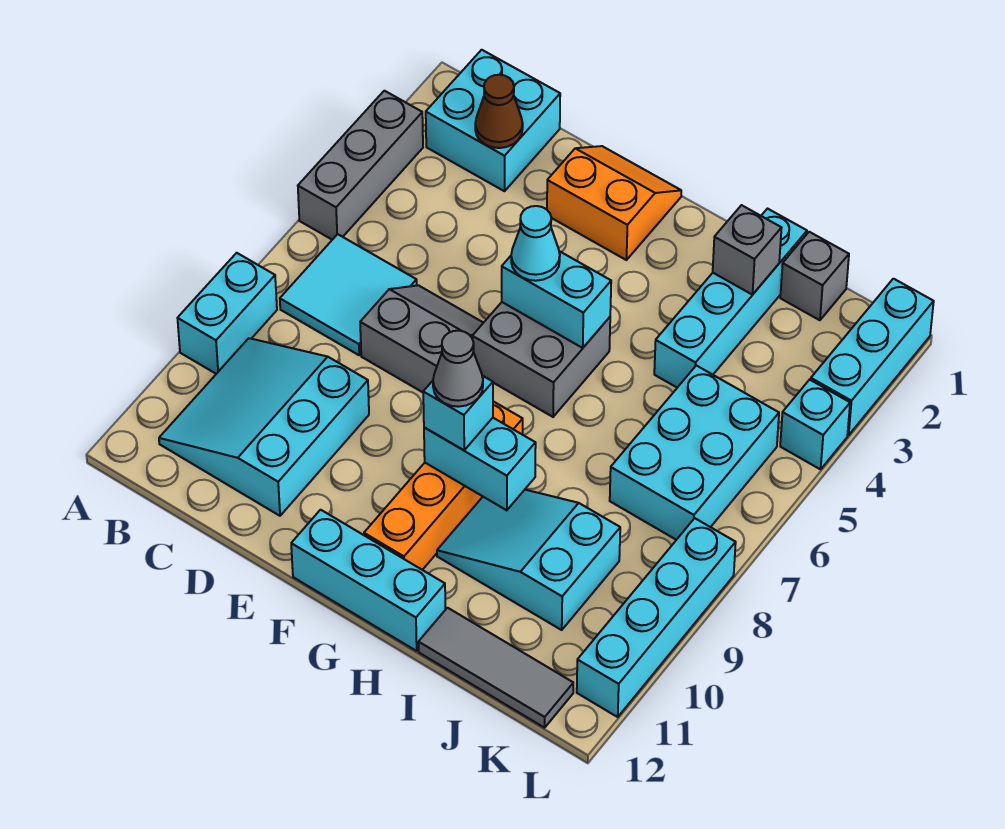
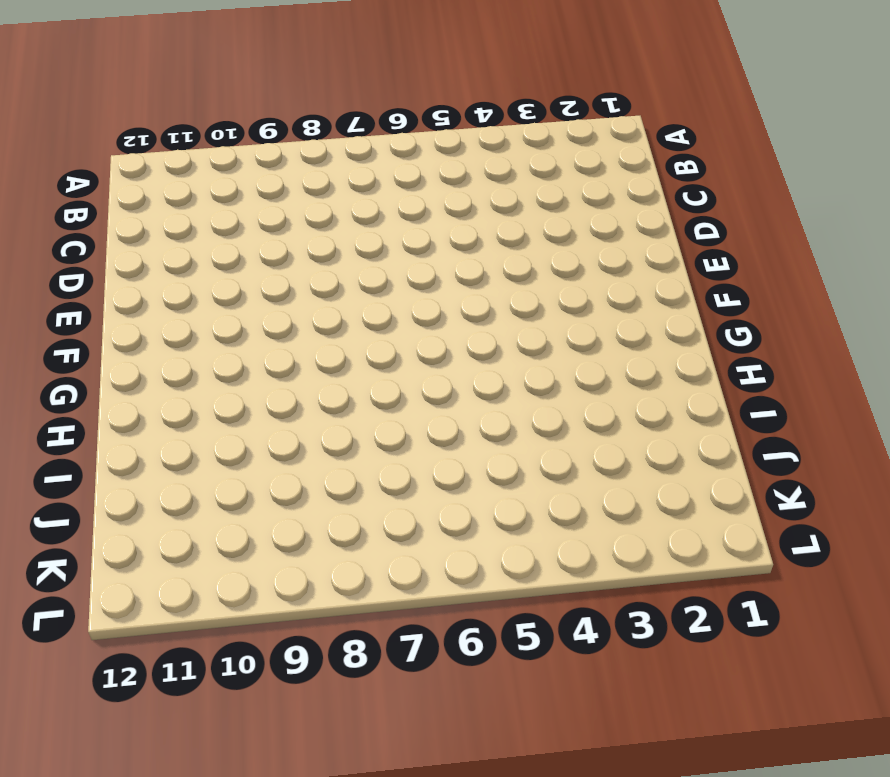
none -> grey brick A3:A5 level 1
none -> cyan brick A8:A9 level 1
none -> cyan brick B1:C2 level 1

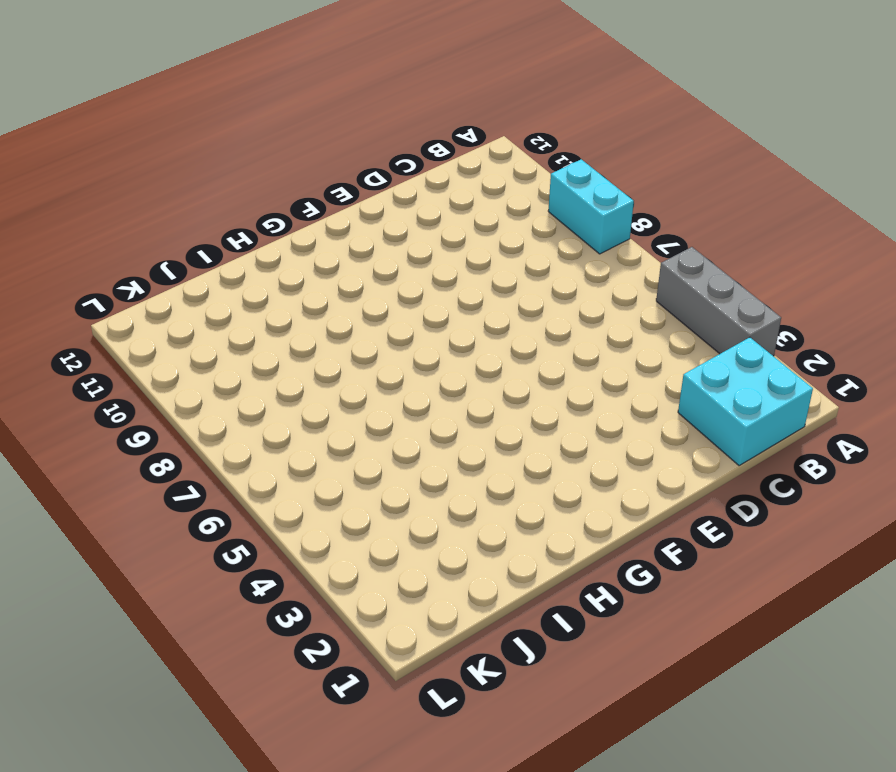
none -> cyan tile B6:C7 level 1
none -> cyan slope B9:D11 level 1 top D
none -> grey slope D6:E7 level 1 top 7

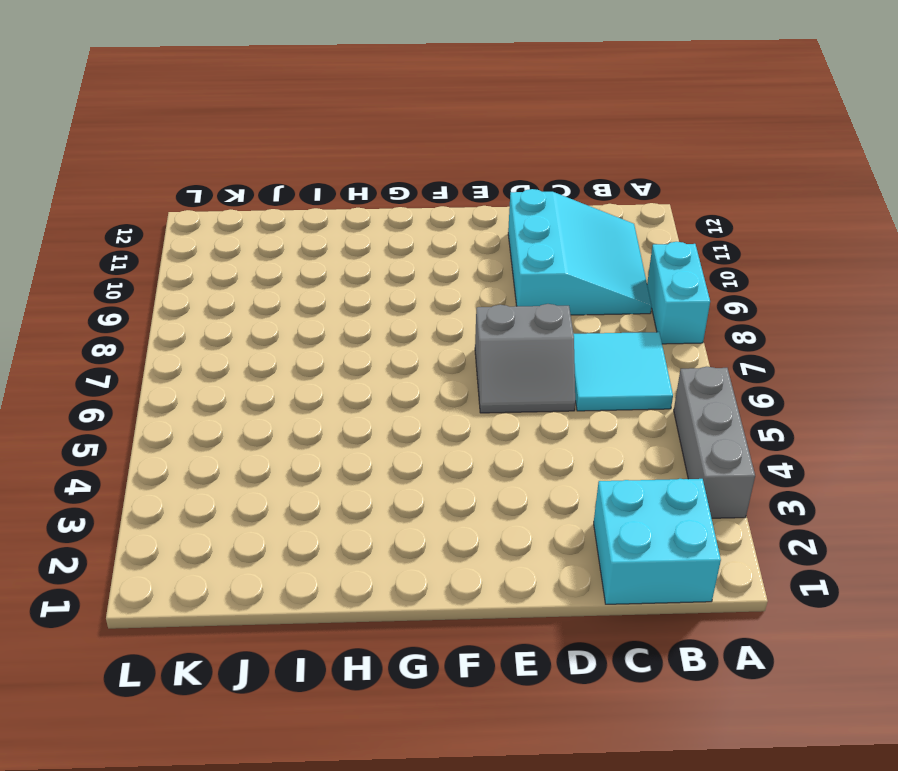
none -> orange slope E1:F2 level 1 top 2
none -> grey brick F5:G6 level 1
none -> cyan brick F12:H12 level 1

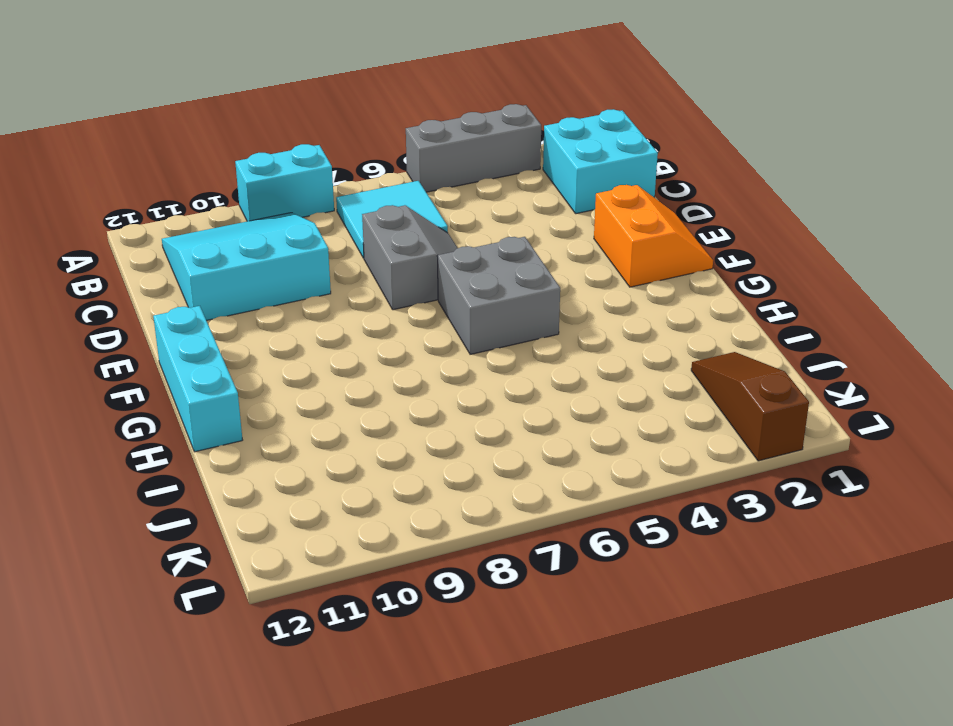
brown slope J2:L2 level 1 top L -> cyan brick L1:L3 level 1
none -> orange brick G8:G11 level 1
none -> cyan slope H9:J10 level 1 top J
none -> cyan brick I1:I4 level 1

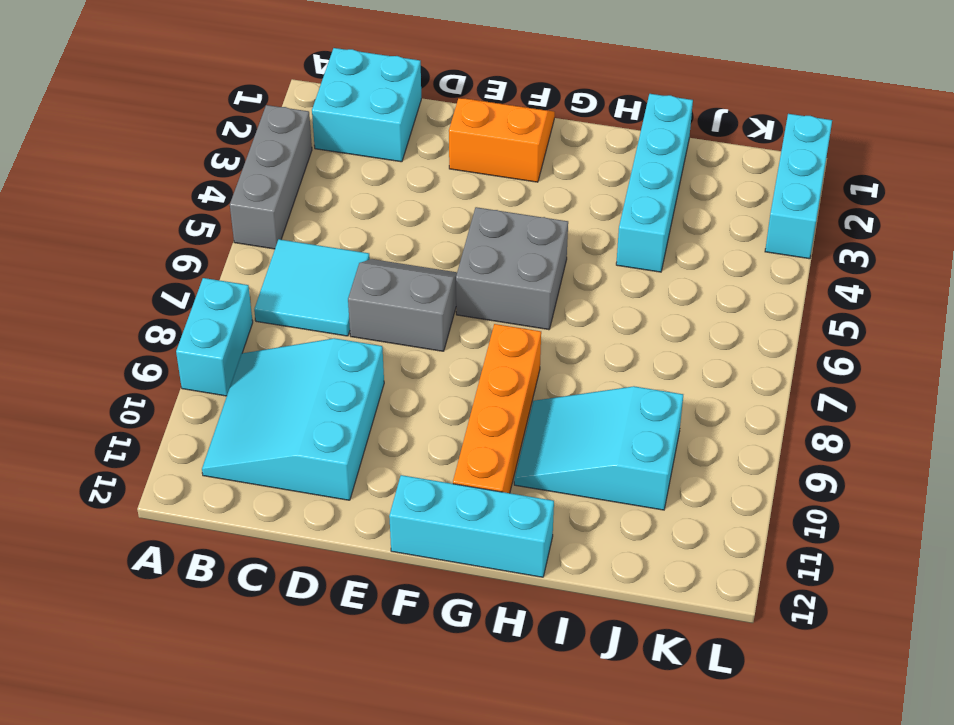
none -> grey tile I12:K12 level 1
none -> grey brick J1 level 1
none -> cyan brick J5:K7 level 1

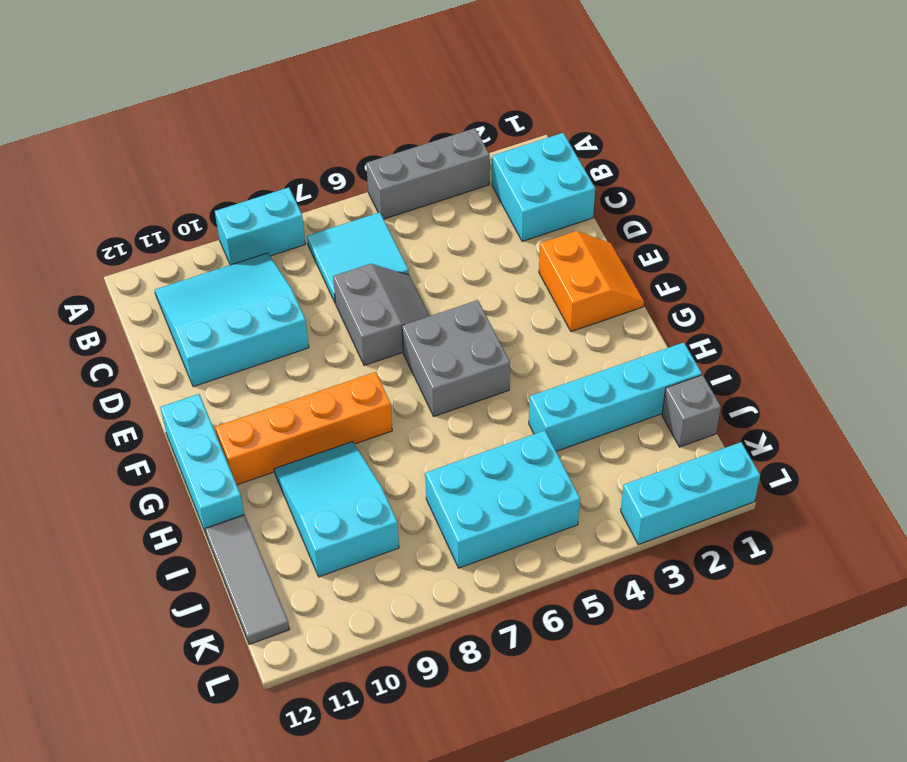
none -> cyan brick L4 level 1
none -> cyan brick L8:L11 level 1
none -> brown cone C2 level 2

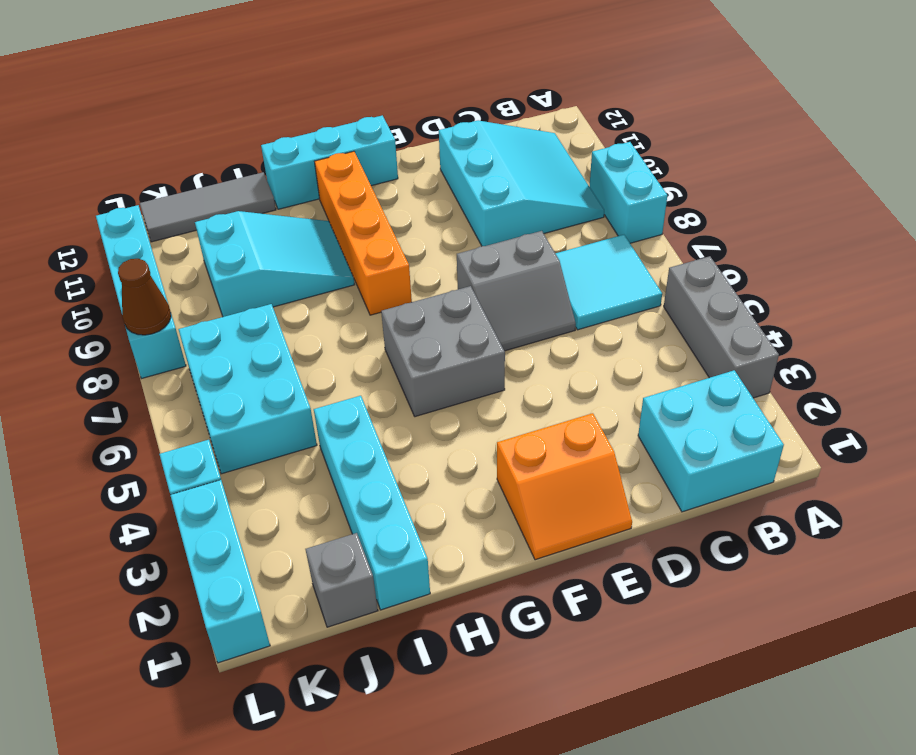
brown cone L8 level 2 -> brown cone C2 level 2
none -> cyan brick F5:G5 level 2
none -> cyan brick G9:H9 level 2
none -> grey brick I2 level 2

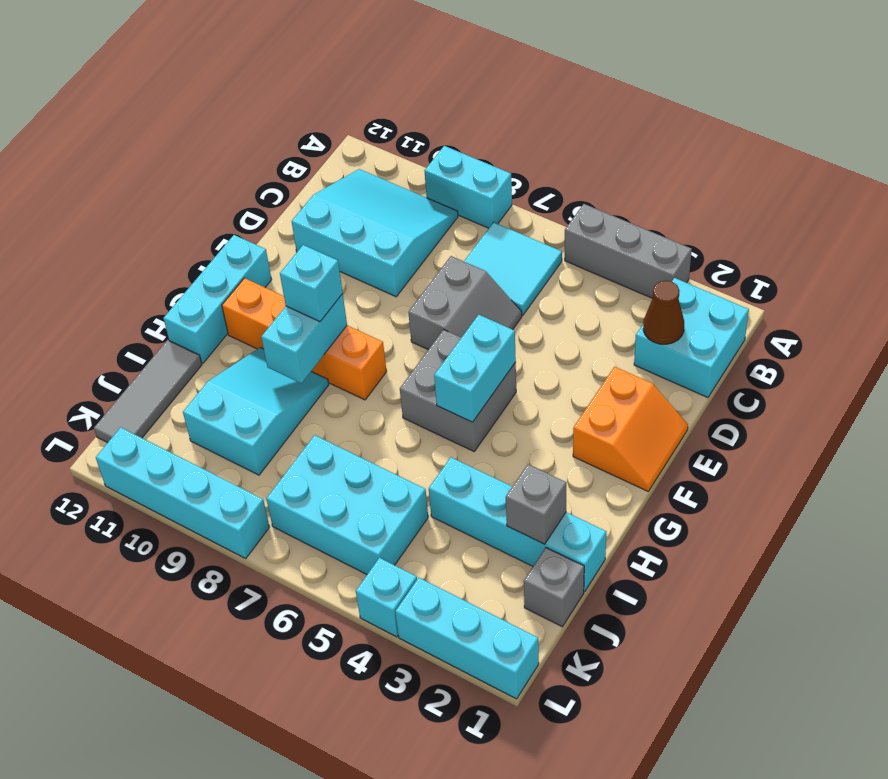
none -> cyan cone F5 level 3
none -> grey cone G9 level 4

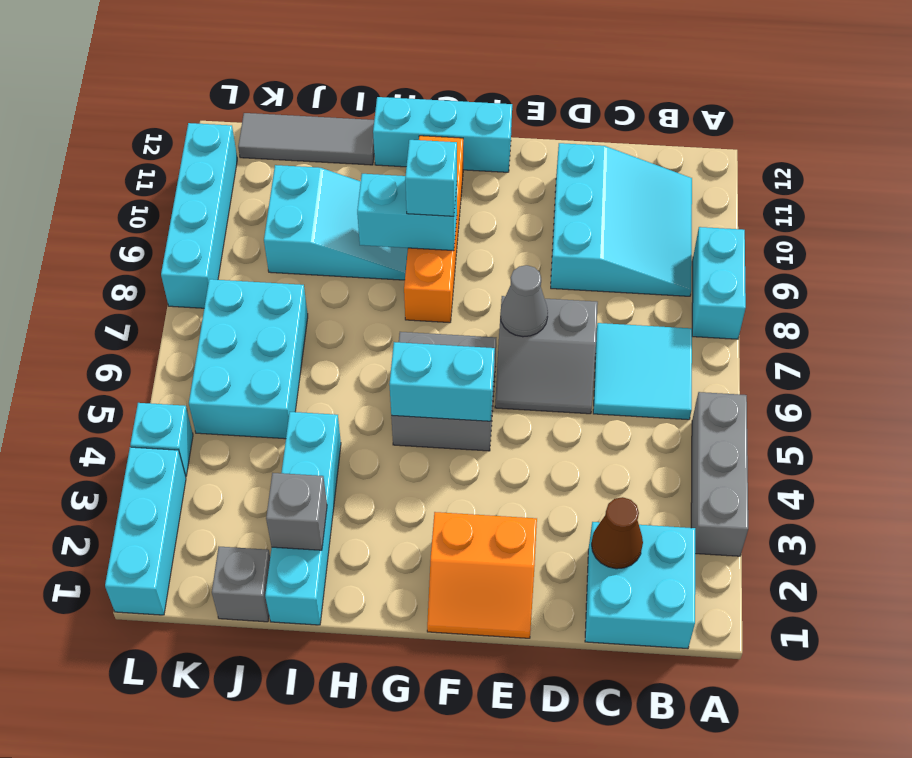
grey cone E7 level 2 -> grey cone G9 level 4
none -> cyan cone F5 level 3

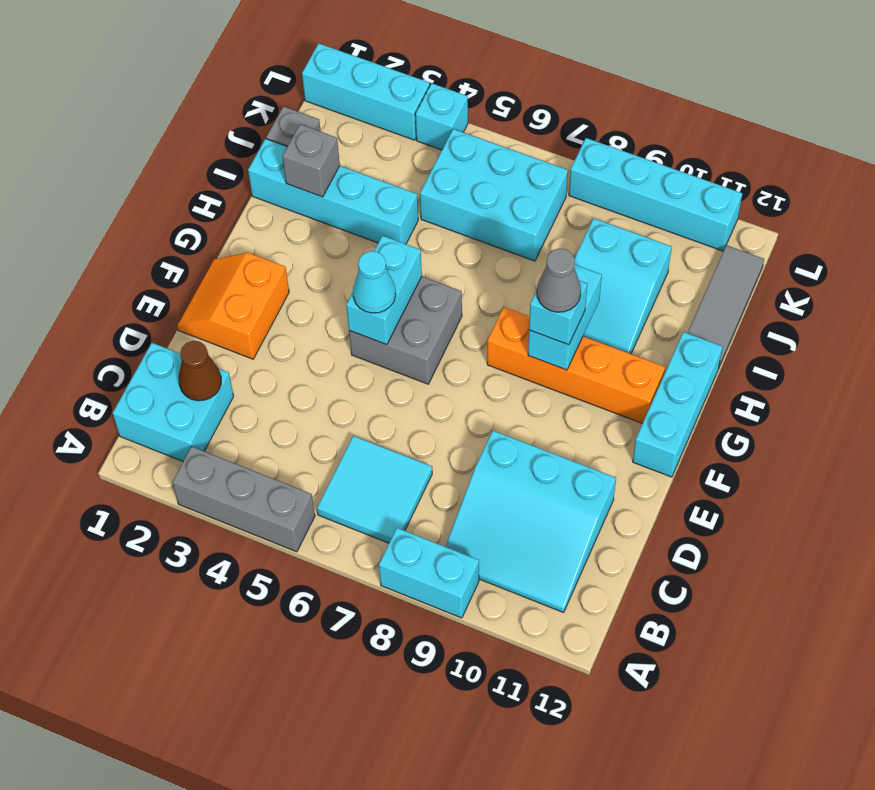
none -> grey slope D6:E7 level 1 top 7

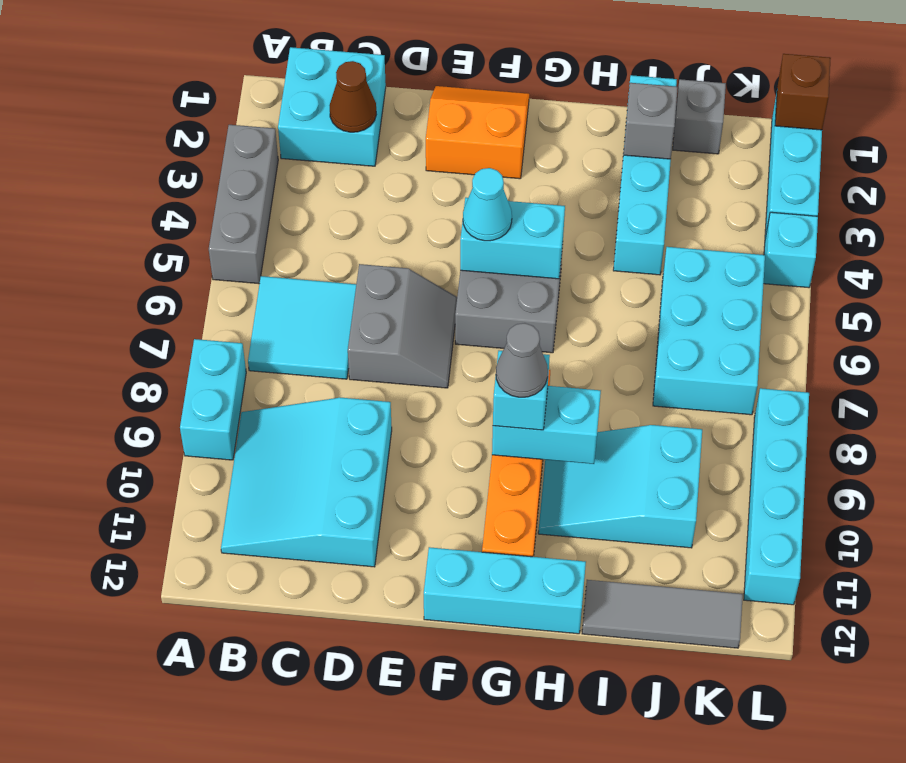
grey slope D6:E7 level 1 top D -> grey slope D6:E7 level 1 top 7
brown brick L1 level 2 -> none

